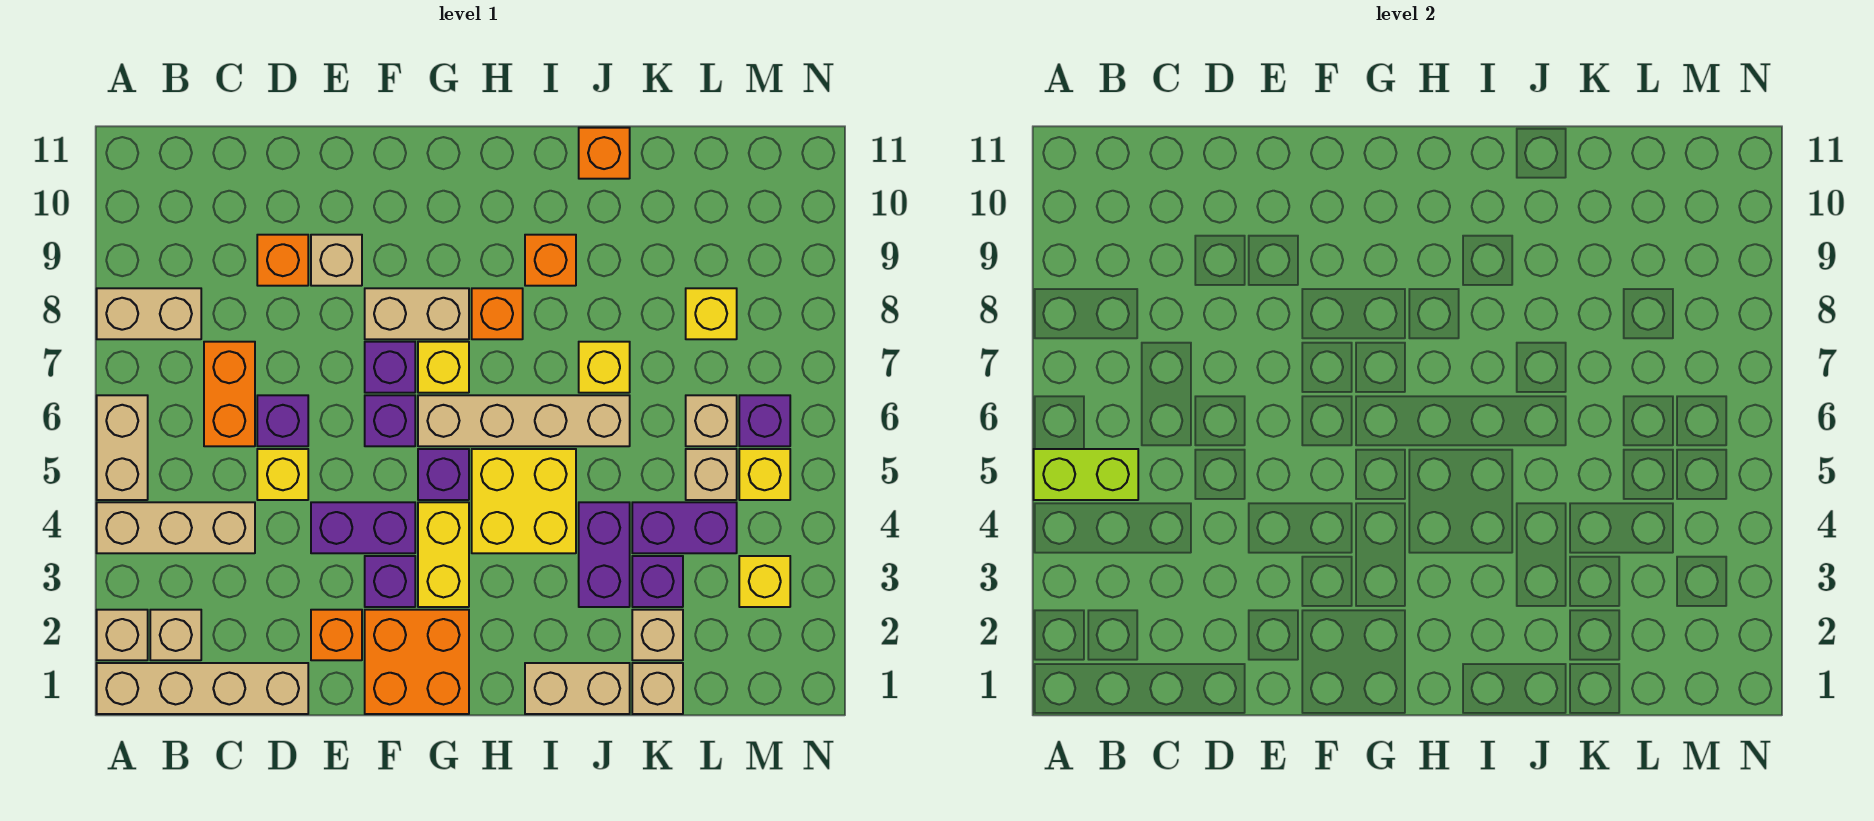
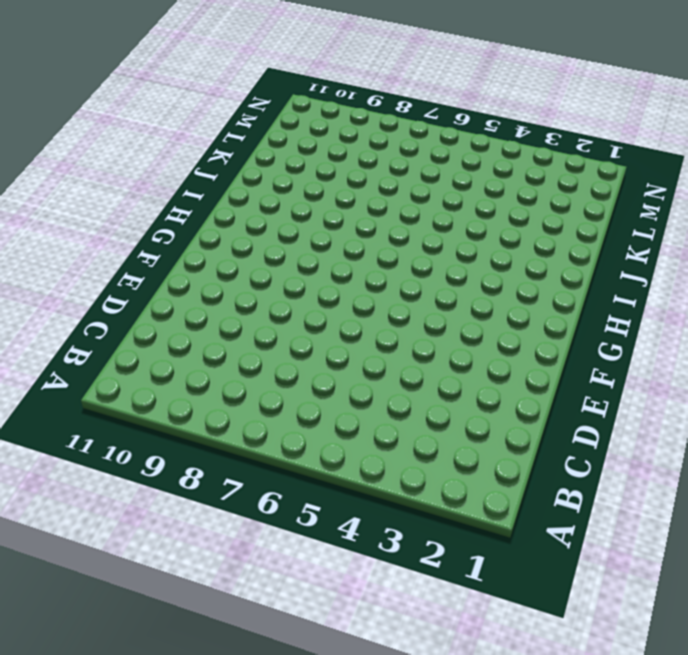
none -> tan brick A1:D1 level 1
none -> tan brick A2 level 1
none -> tan brick A4:C4 level 1
none -> tan brick A5:A6 level 1

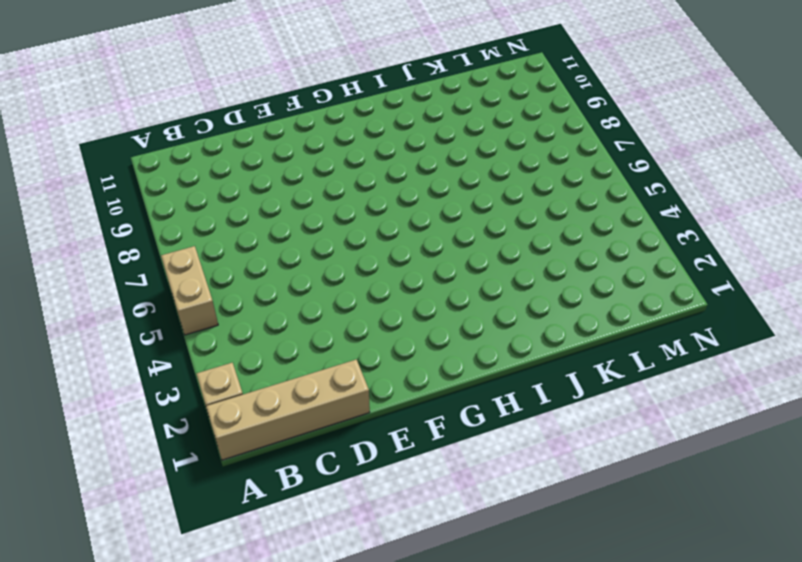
none -> tan brick A4:C4 level 1
none -> tan brick A8:B8 level 1
none -> tan brick B2 level 1
none -> orange brick C6:C7 level 1

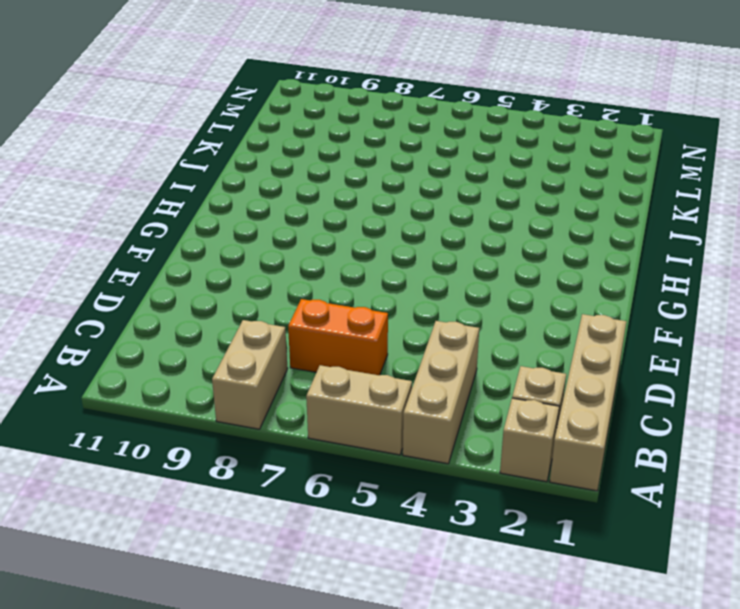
none -> yellow brick D5 level 1
none -> purple brick D6 level 1
none -> orange brick D9 level 1
none -> orange brick E2 level 1

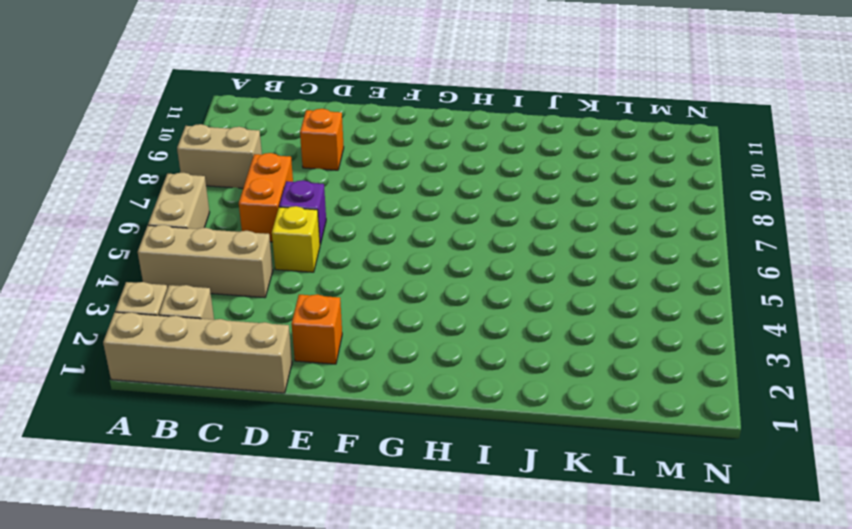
none -> purple brick E4:F4 level 1
none -> tan brick E9 level 1
none -> orange brick F1:G2 level 1
none -> purple brick F3 level 1

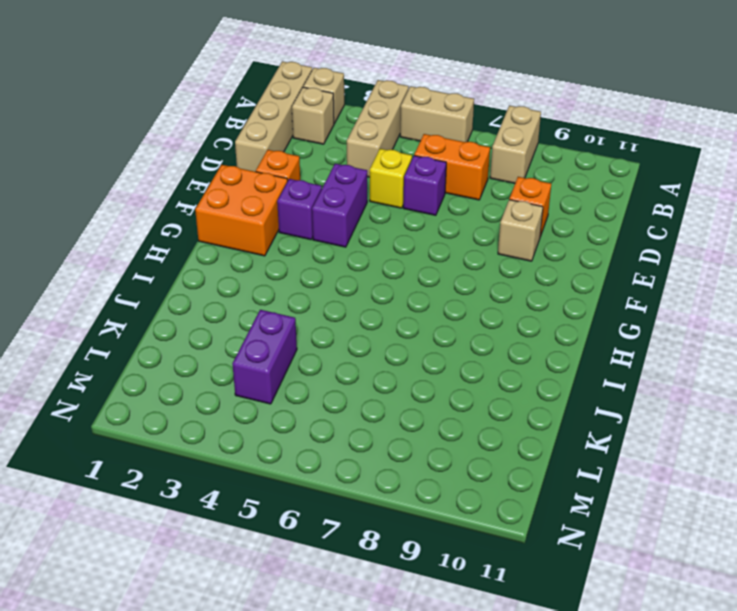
none -> purple brick F6 level 1
none -> purple brick F7 level 1
none -> tan brick F8:G8 level 1
none -> yellow brick G3:G4 level 1

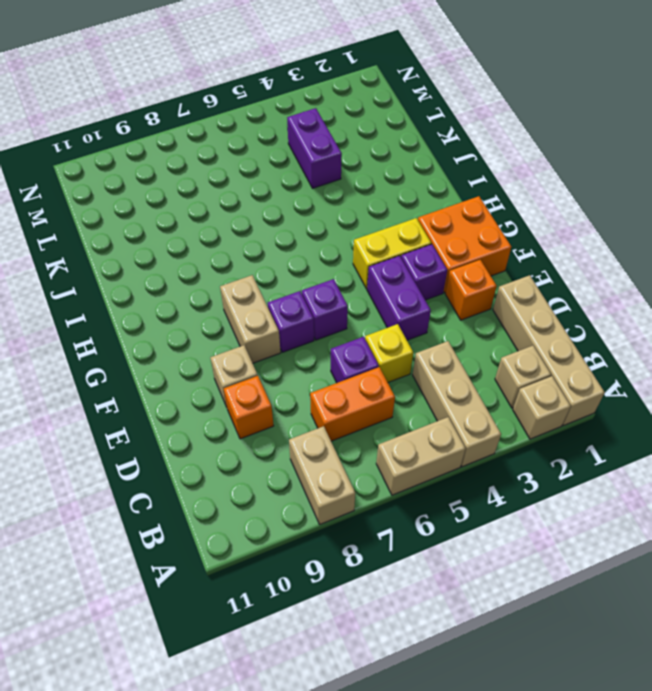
none -> purple brick G5 level 1
none -> tan brick G6:J6 level 1
none -> yellow brick G7 level 1
none -> yellow brick H4:I5 level 1

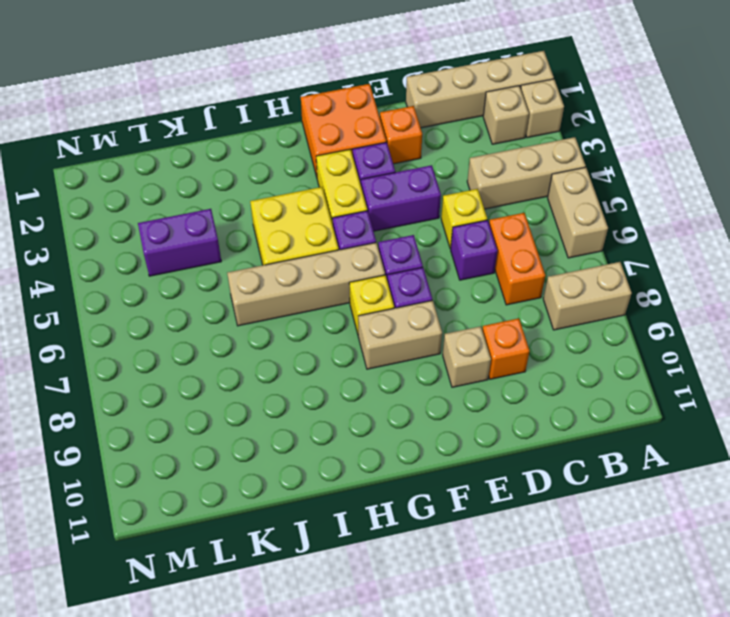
none -> orange brick H8 level 1
none -> tan brick I1:J1 level 1
none -> orange brick I9 level 1
none -> purple brick J3:J4 level 1

